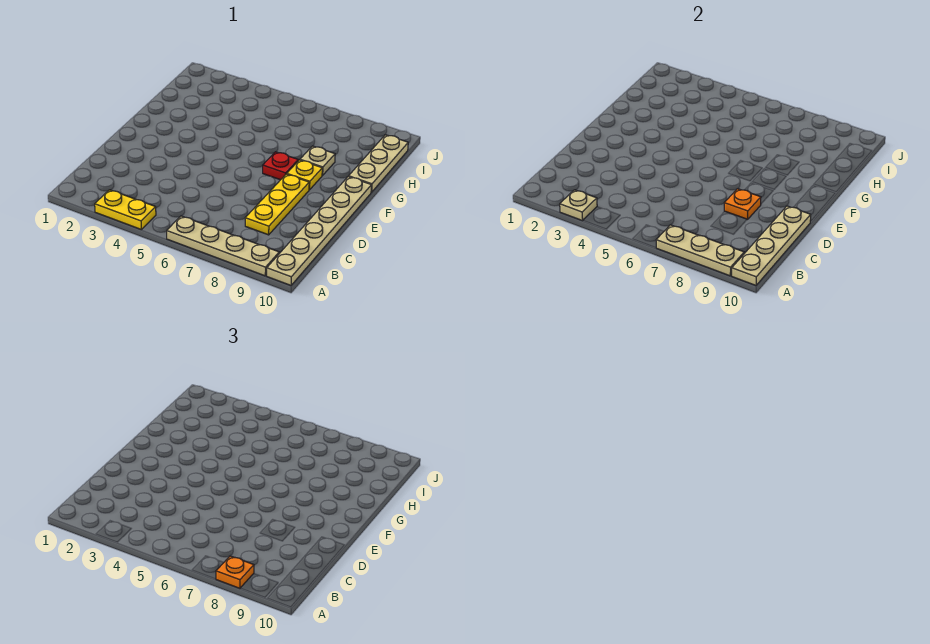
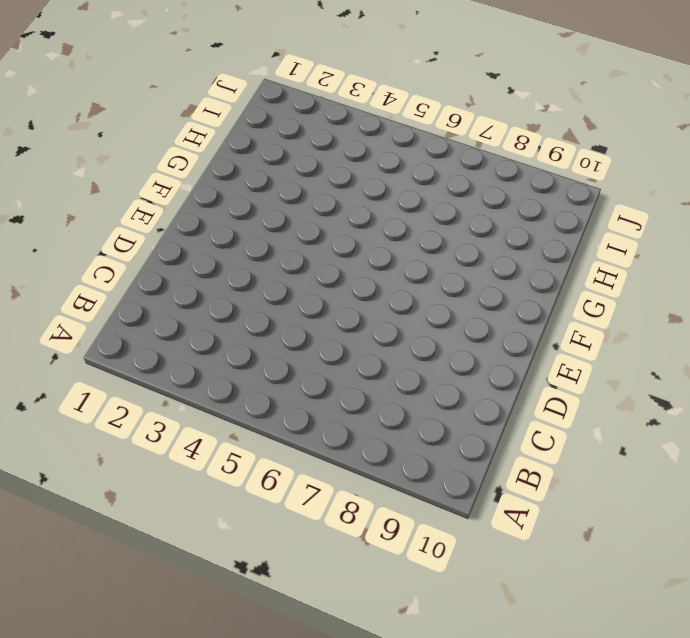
none -> yellow plate A3:A4 level 1
none -> tan plate A6:A9 level 1
none -> tan plate A10:F10 level 1

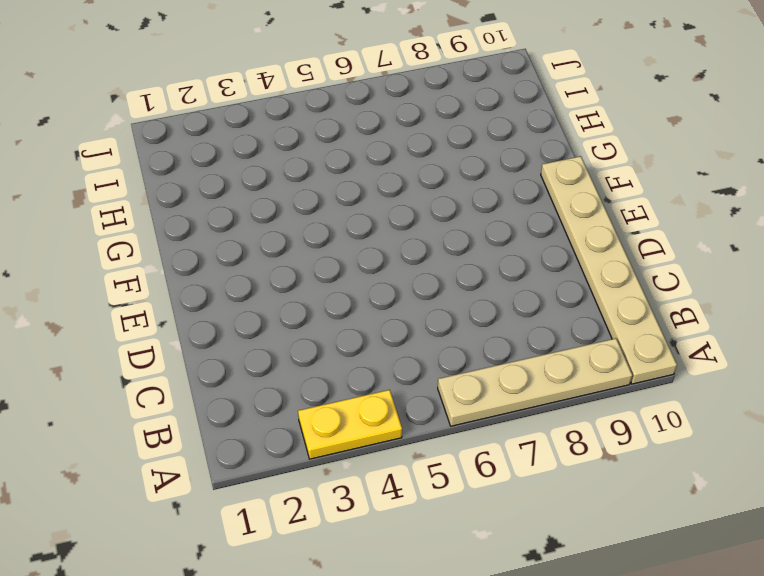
none -> yellow plate C8:E8 level 1
none -> red plate F7 level 1
none -> yellow plate F8 level 1

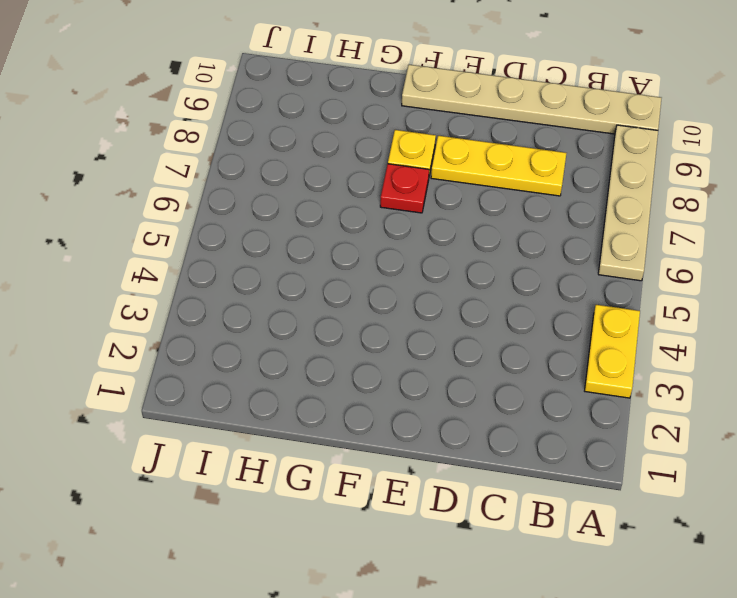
none -> tan plate G8 level 1
none -> tan plate G10:I10 level 1
none -> tan plate A3 level 2

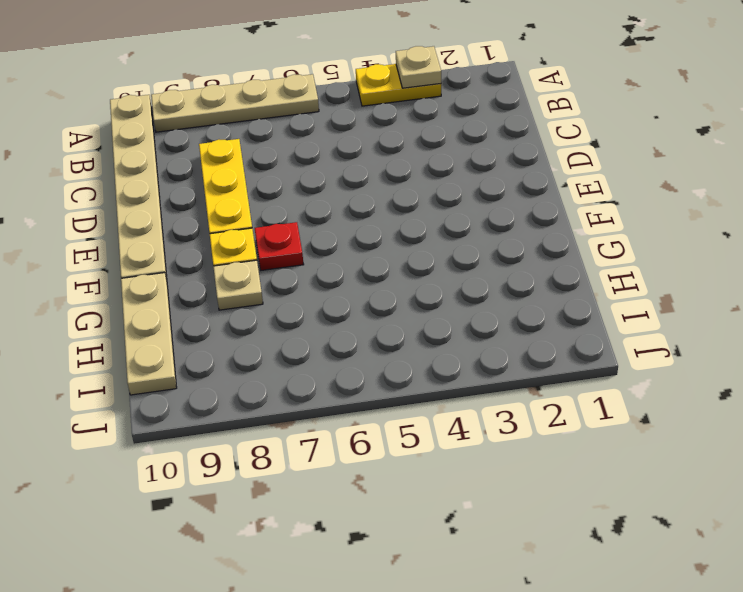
none -> tan plate A7:A9 level 2
none -> tan plate A10:D10 level 2
none -> orange plate D8 level 2

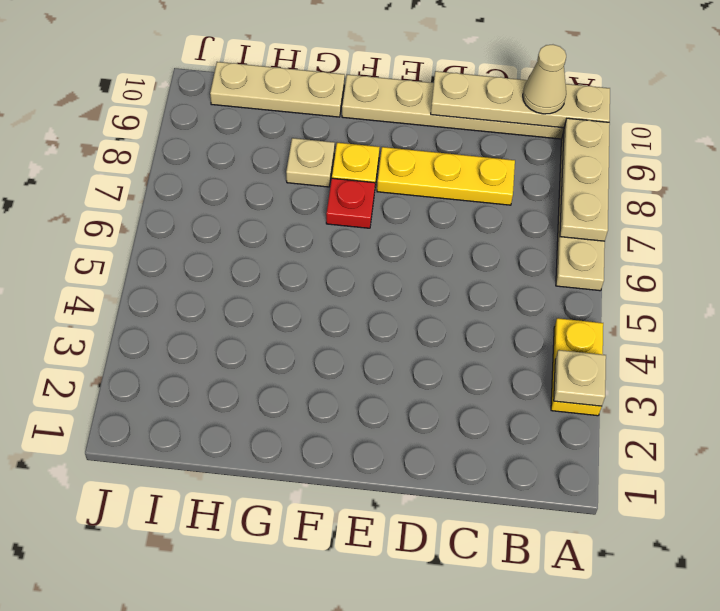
tan cone B10 level 3 -> none
none -> orange plate D8 level 2
none -> orange plate A8 level 3

